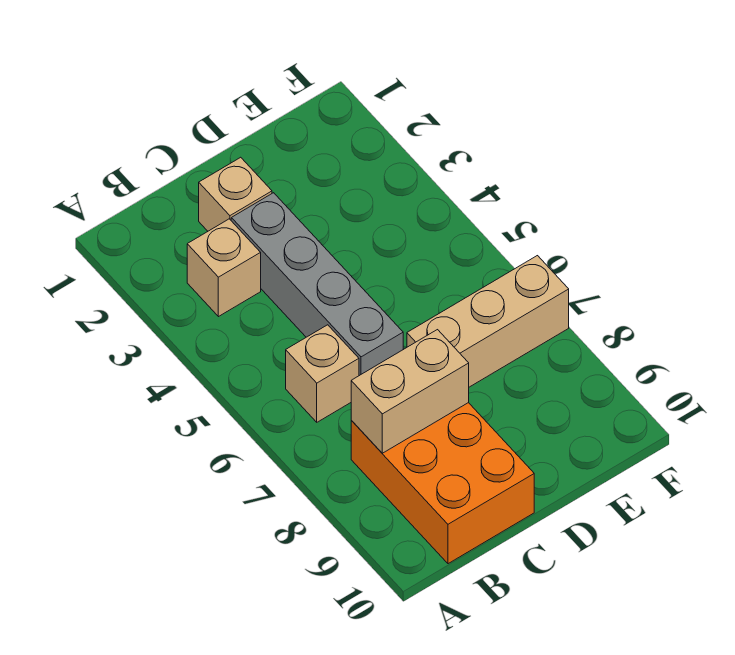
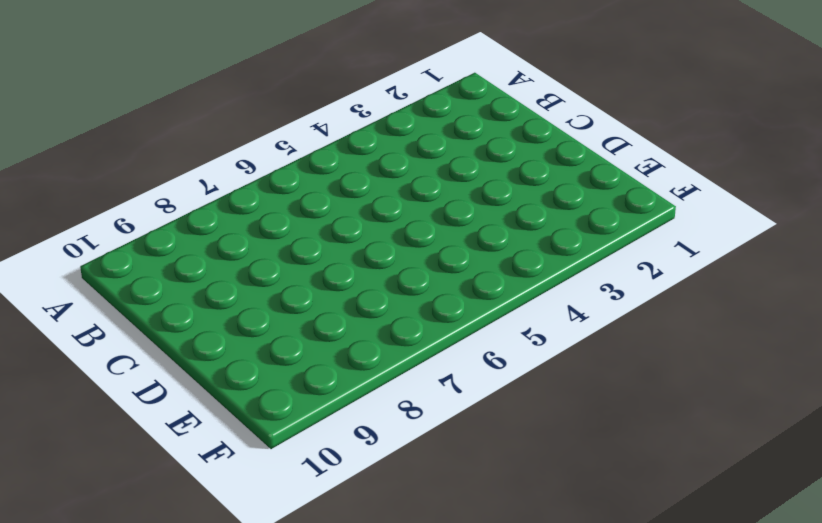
none -> tan brick B3 level 1
none -> tan brick B6 level 1

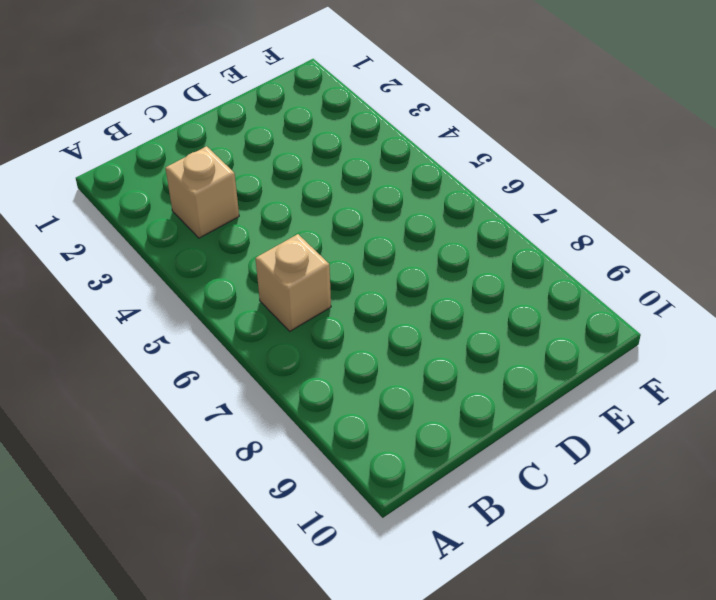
none -> orange brick B8:C10 level 1
none -> tan brick C2 level 1

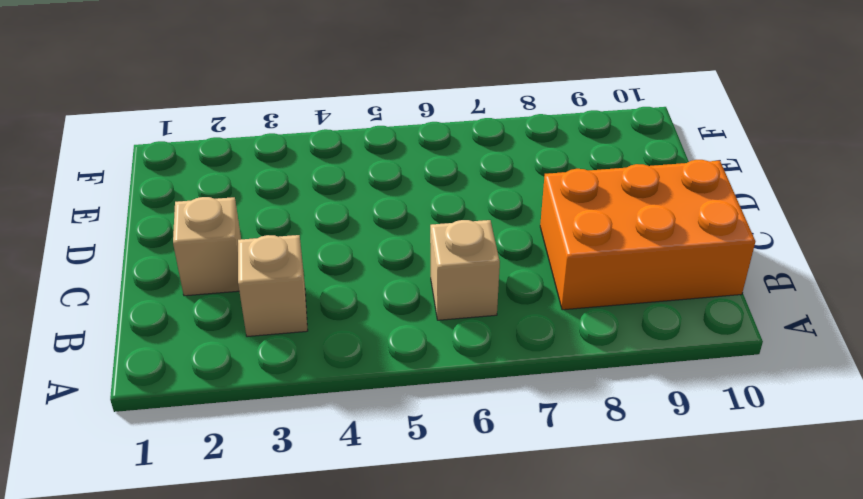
none -> grey brick C3:C6 level 1
none -> tan brick D7:F7 level 1

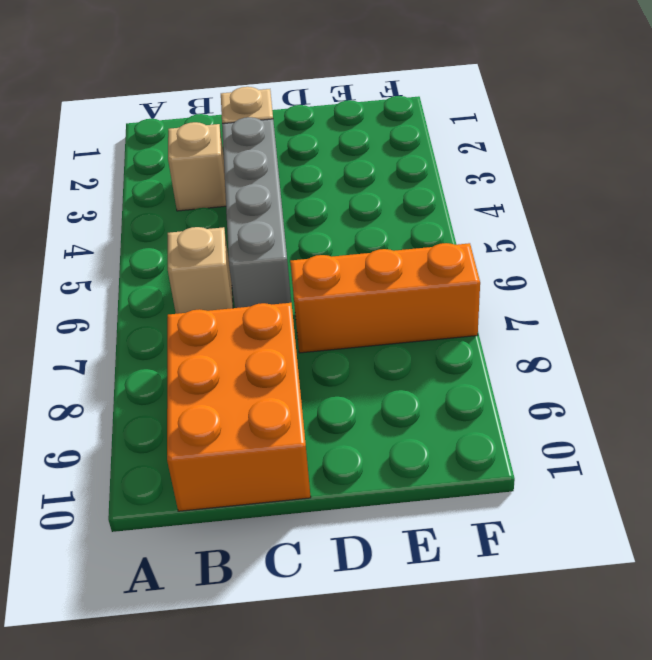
orange brick D7:F7 level 1 -> tan brick D7:F7 level 1
none -> tan brick B8:C8 level 2

